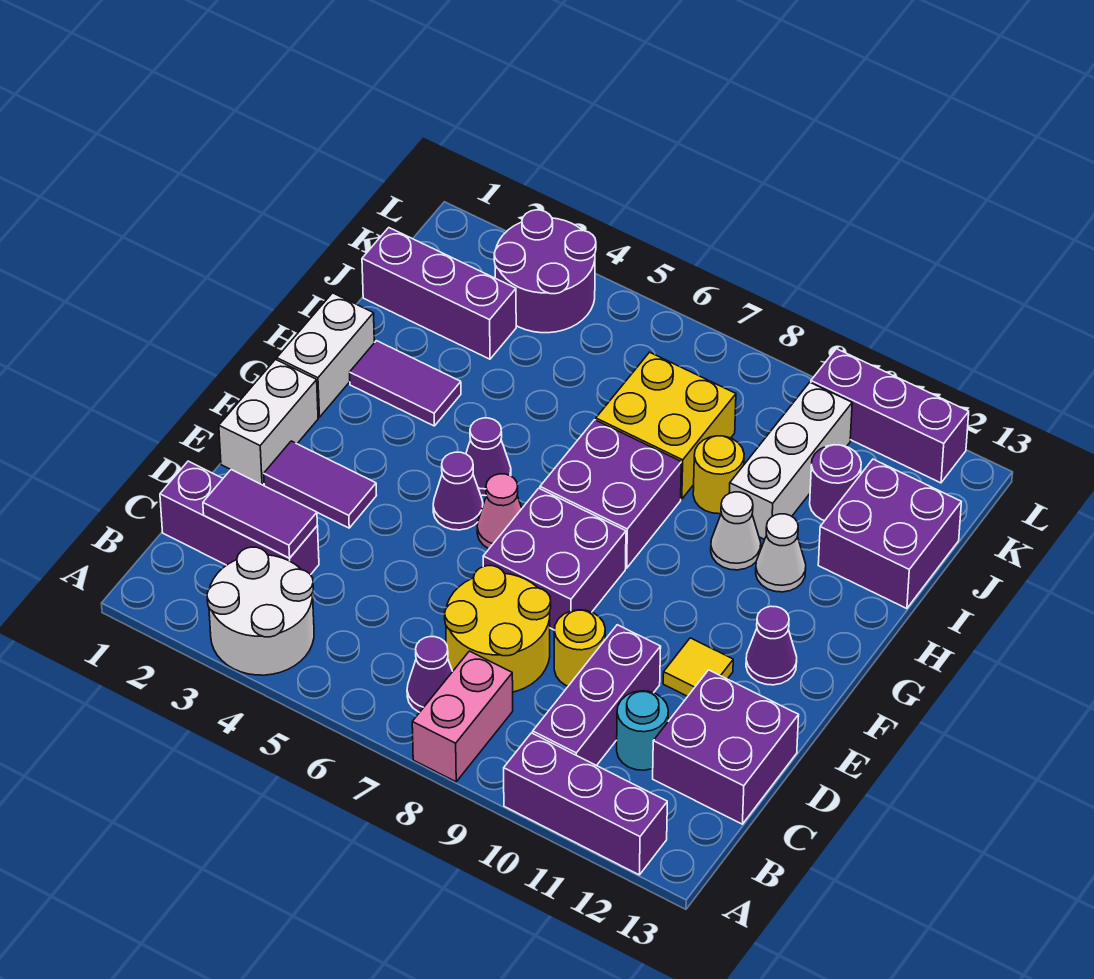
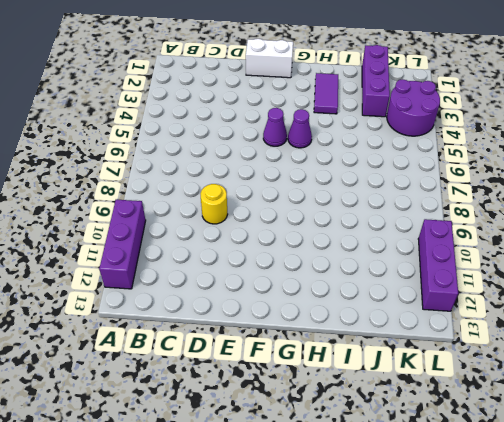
none -> white round brick A3:B4 level 1
none -> pink brick A8:B8 level 1
none -> purple cone B7 level 1
none -> purple brick B10:D10 level 1

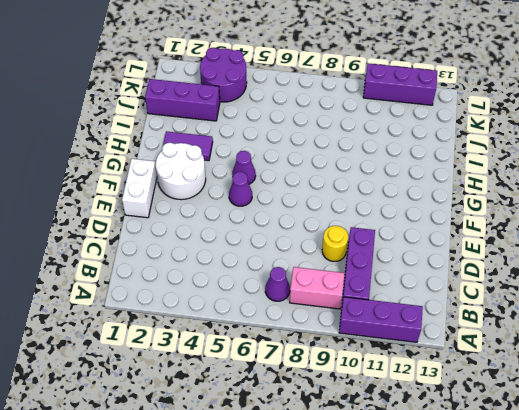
pink brick B8:B9 level 1 -> pink brick A8:B8 level 1
white round brick F2:G3 level 1 -> white round brick A3:B4 level 1
none -> purple brick C1:C3 level 1
none -> yellow round brick C7:D8 level 1
none -> cyan round brick C11 level 1
none -> purple brick C12:D13 level 1

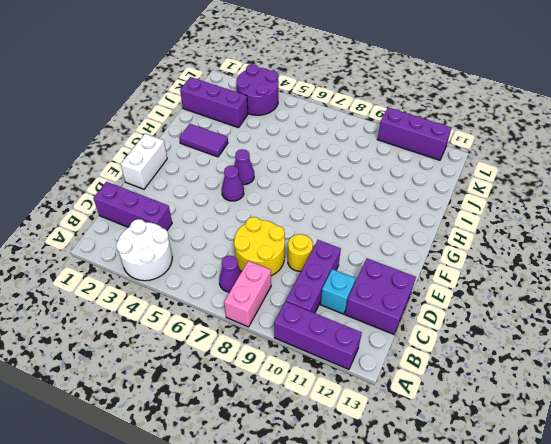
cyan brick C11 level 1 -> cyan round brick C11 level 1
none -> purple tile E2:E3 level 1
none -> purple brick E7:F8 level 1
none -> yellow tile E11 level 1
none -> pink cone F6 level 1

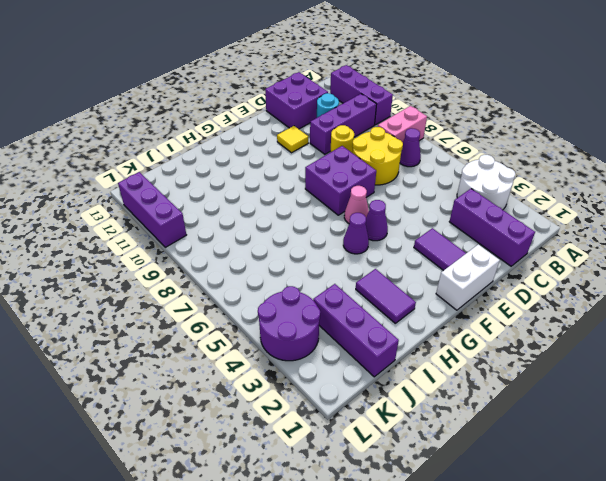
none -> purple cone F12 level 1
none -> white brick G1:H1 level 1
none -> purple brick G7:H8 level 1
none -> white cone H10 level 1

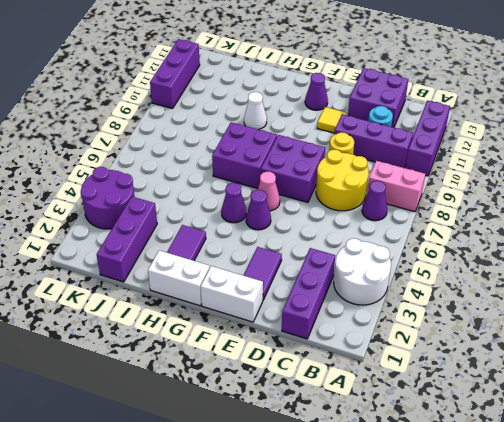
none -> white cone H11 level 1
none -> yellow brick I7:J8 level 1
none -> yellow round brick I9 level 1
none -> white brick I10:K10 level 1

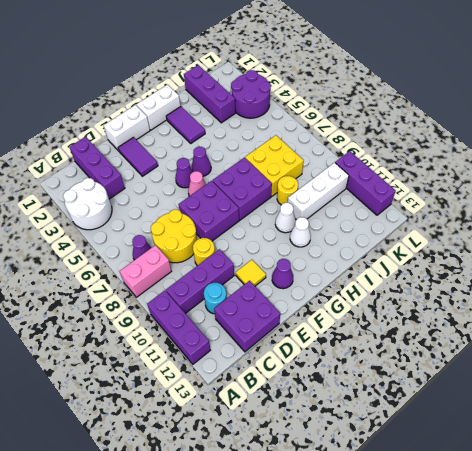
none -> purple brick I12:J13 level 1
none -> purple round brick J11 level 1
none -> purple tile C2:C3 level 2

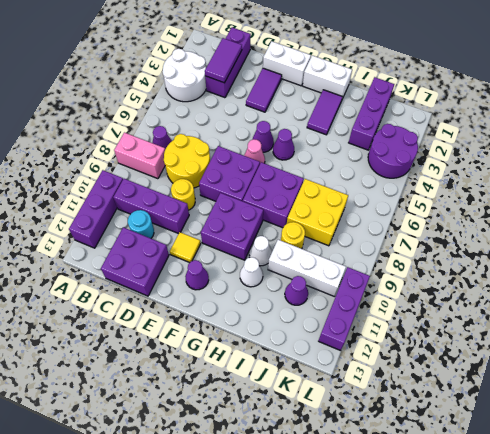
purple brick F9:G10 level 1 -> purple brick I12:J13 level 1
purple cone J11 level 1 -> purple round brick J11 level 1

